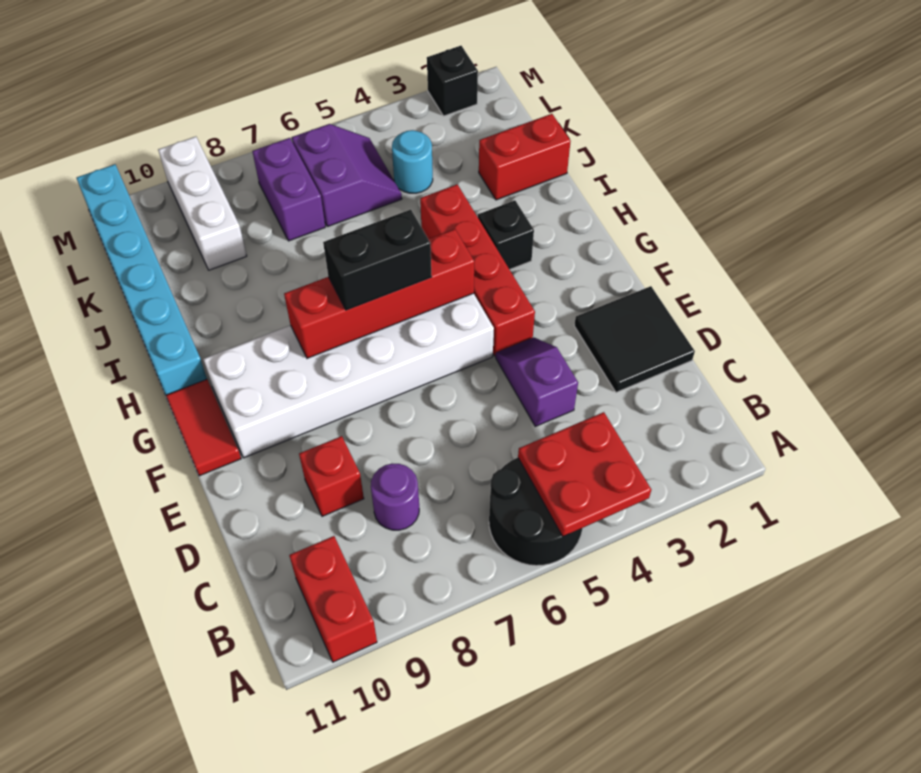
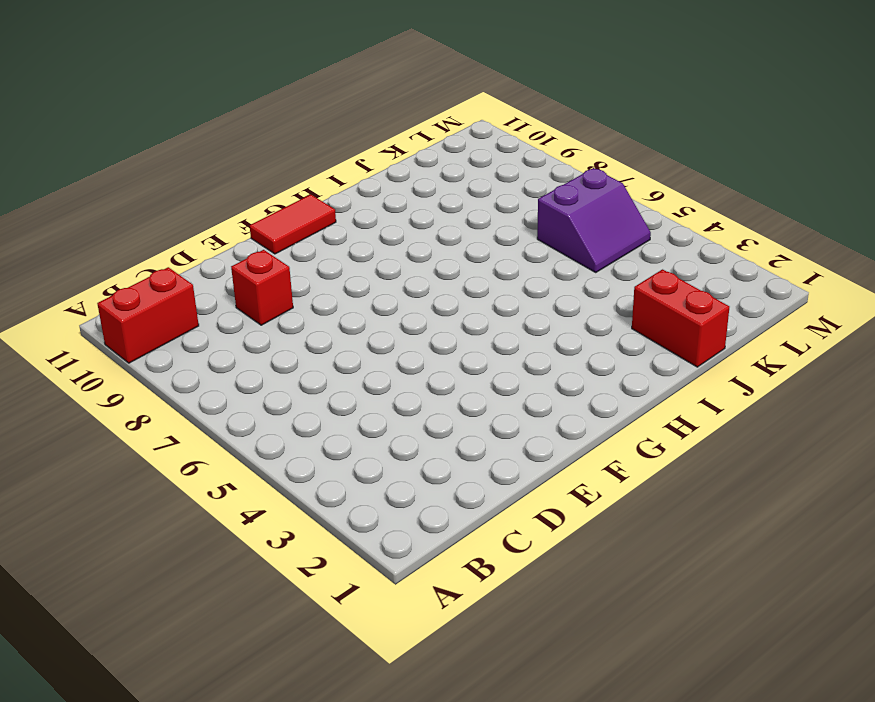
none -> black round brick A5:B6 level 1
none -> purple round brick C8 level 1
none -> black tile D1:E2 level 1

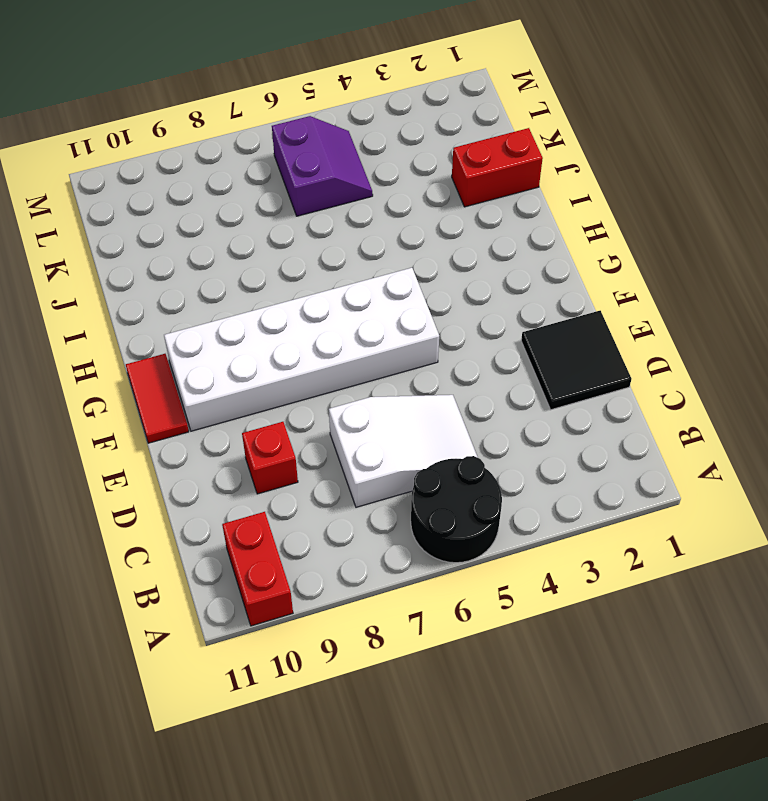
white slope C5:D7 level 1 top 7 -> none
none -> purple round brick C8 level 1
none -> purple slope D4:E4 level 1 top D
none -> red brick F4:I4 level 1

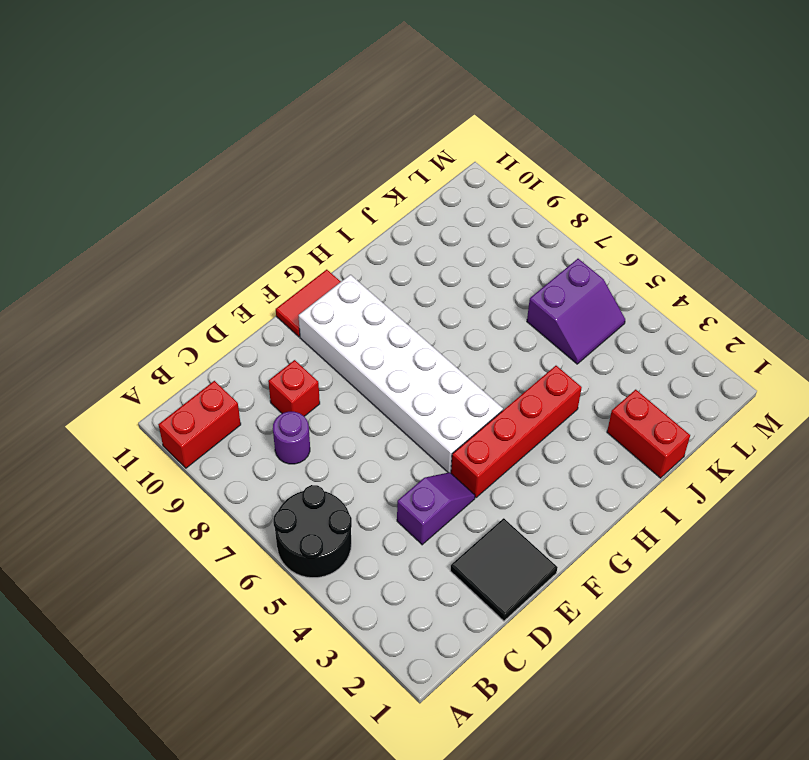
none -> black brick H3 level 1
none -> cyan brick H11:M11 level 1
none -> cyan round brick K4 level 1

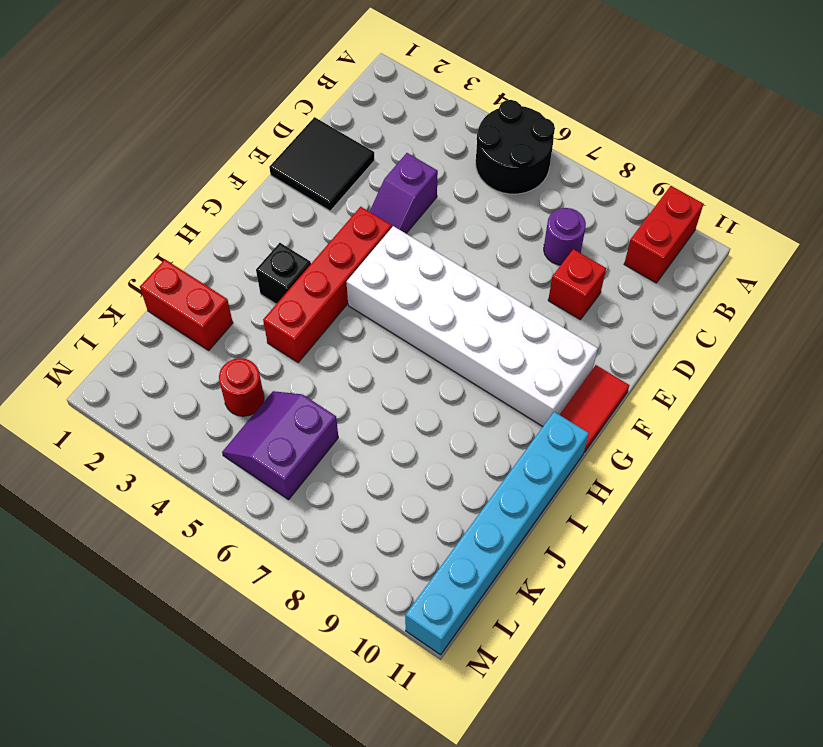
red round brick K4 level 1 -> cyan round brick K4 level 1
none -> purple brick K7:L7 level 1
none -> white brick K9:M9 level 1
none -> black brick M2 level 1

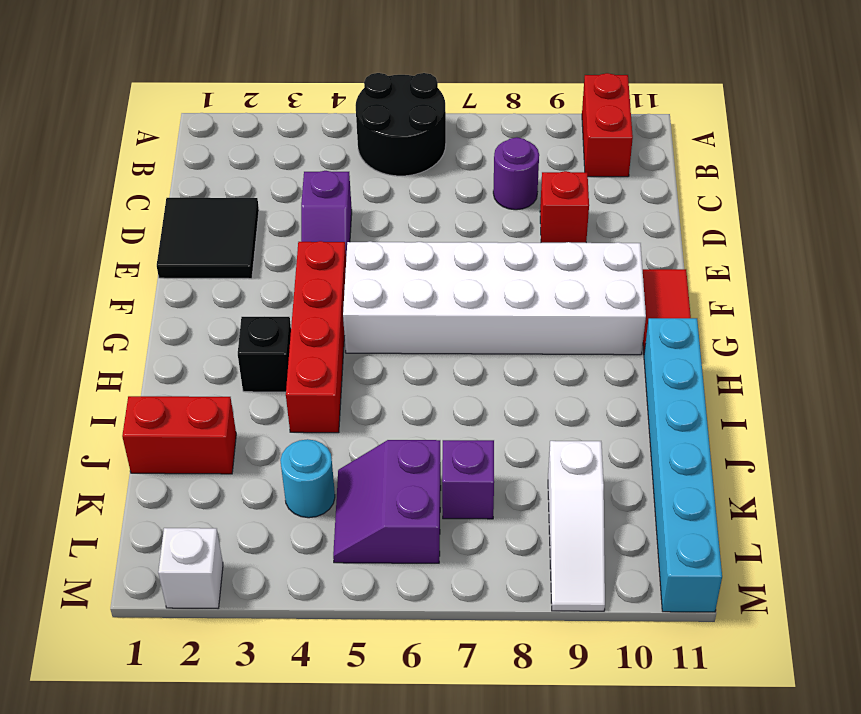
purple brick K7 level 1 -> purple brick K7:L7 level 1
white slope K9:M9 level 1 top K -> white brick K9:M9 level 1
white brick M2 level 1 -> black brick M2 level 1
none -> red plate A4:B5 level 2
none -> red brick G5:G8 level 2
none -> black brick G6:G7 level 3

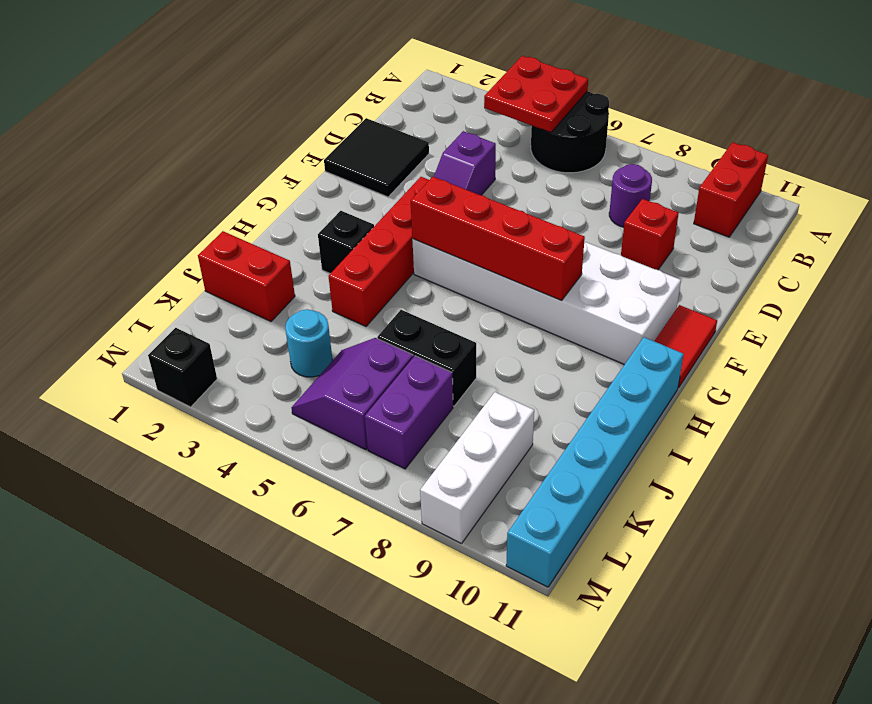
black brick J6:J7 level 1 -> black brick G6:G7 level 3

